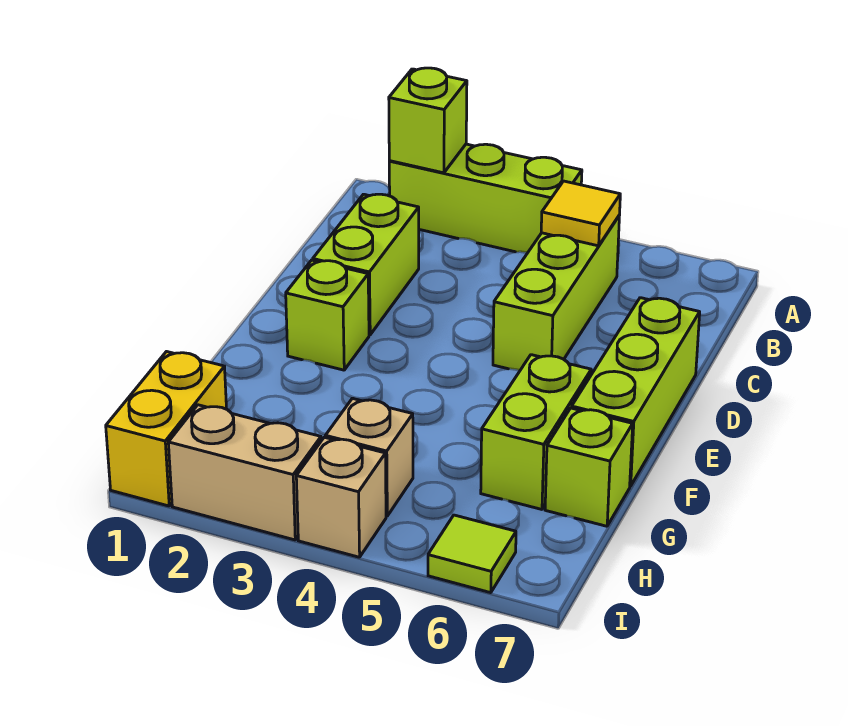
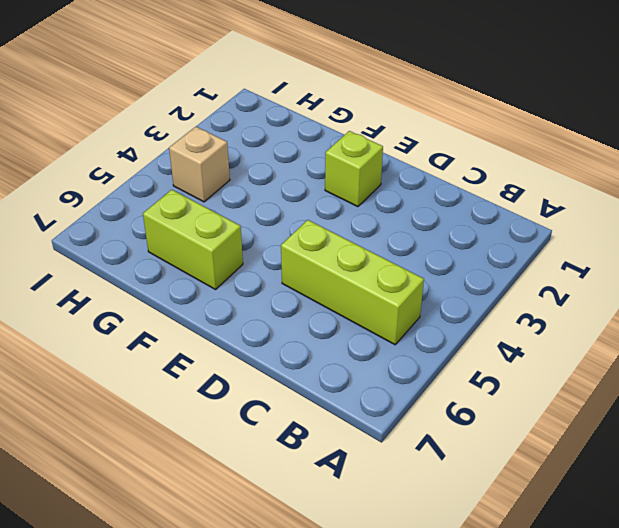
none -> lime brick A2:A4 level 1
none -> lime brick C2:D2 level 1
none -> lime brick D7:F7 level 1

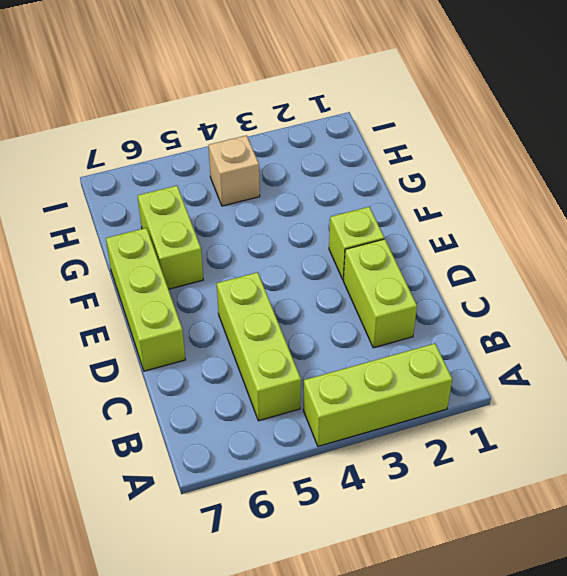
none -> lime brick G7 level 1
none -> yellow brick H1:I1 level 1
none -> tan brick I2:I3 level 1

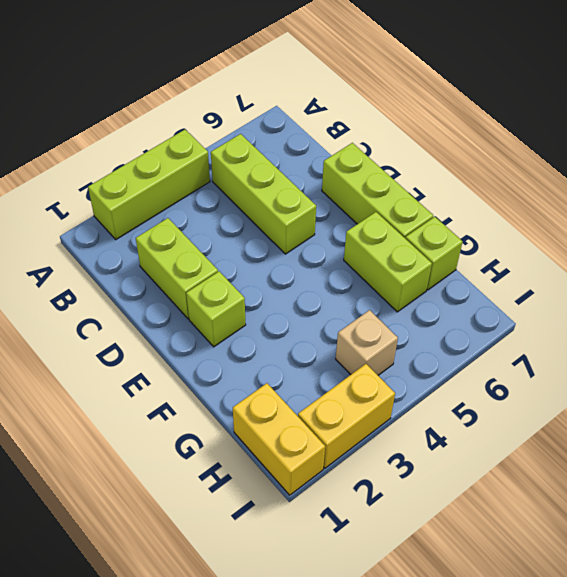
yellow brick I2:I3 level 1 -> tan brick I2:I3 level 1
none -> tan brick I4 level 1
none -> lime tile I6 level 1
none -> lime brick A2 level 2

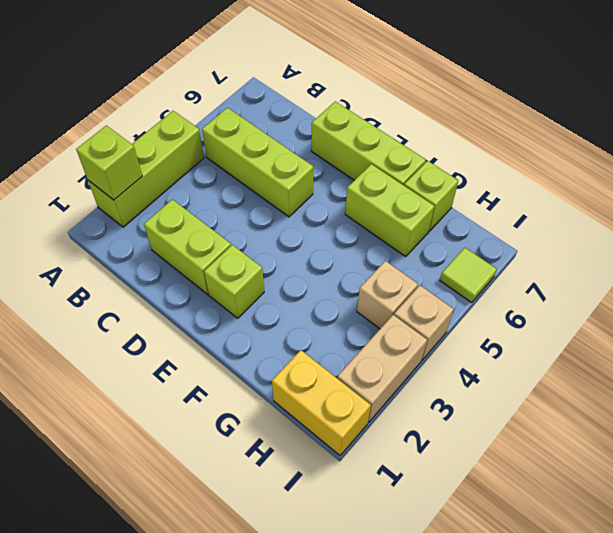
none -> yellow tile B5 level 2

